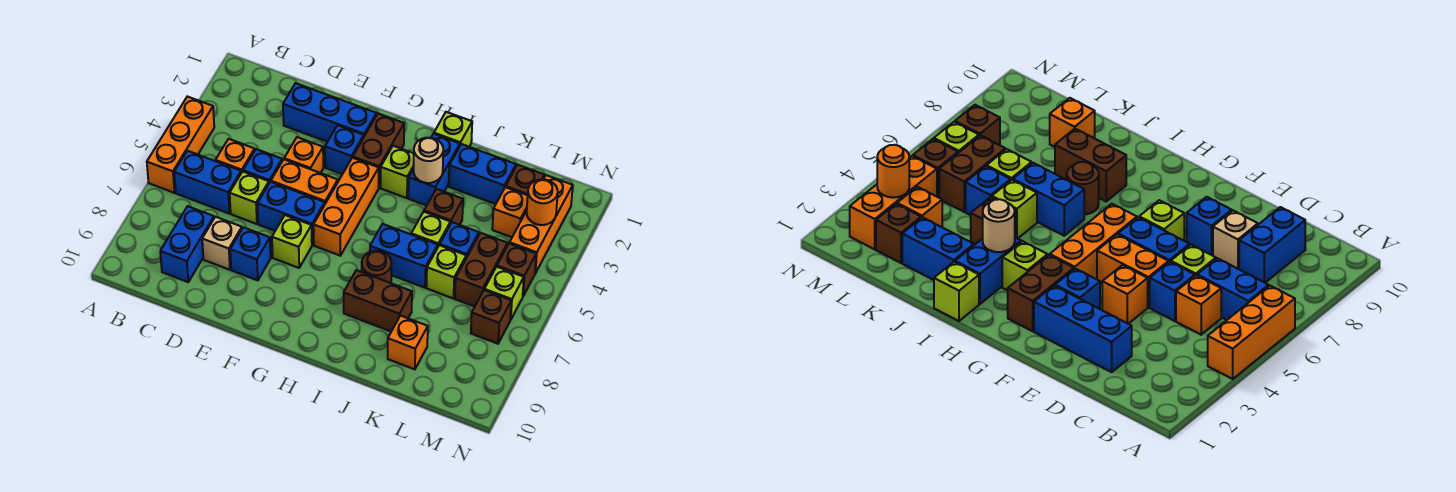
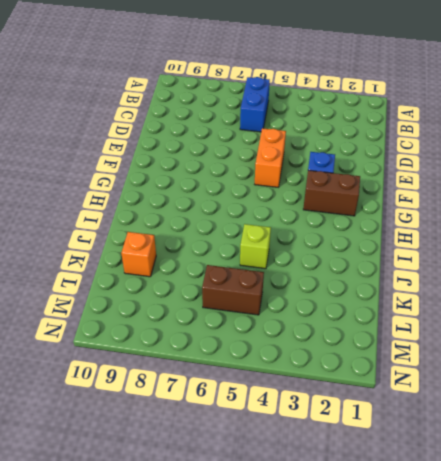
none -> orange brick A4:A6 level 1
none -> orange brick C5 level 1
none -> blue brick C8:C9 level 1
none -> blue brick D2:F2 level 1

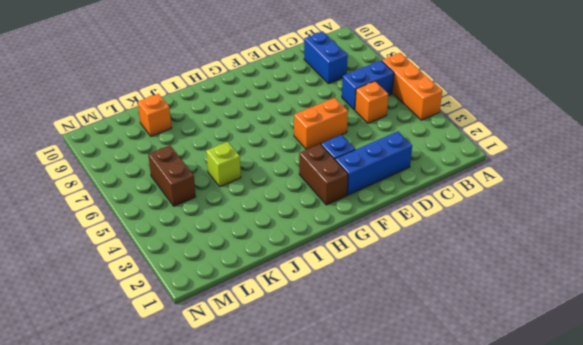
none -> blue brick D5 level 1
none -> lime brick D6 level 1
none -> tan brick D8 level 1
none -> orange brick E4 level 1

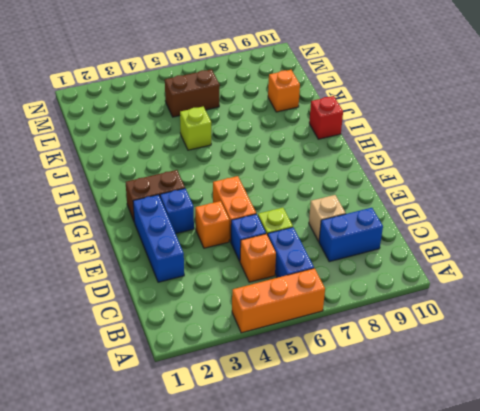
red brick I10 level 1 -> none
none -> blue brick E6:F6 level 1
none -> blue brick E8 level 1
none -> lime brick F7 level 1
none -> orange brick G4:G6 level 1

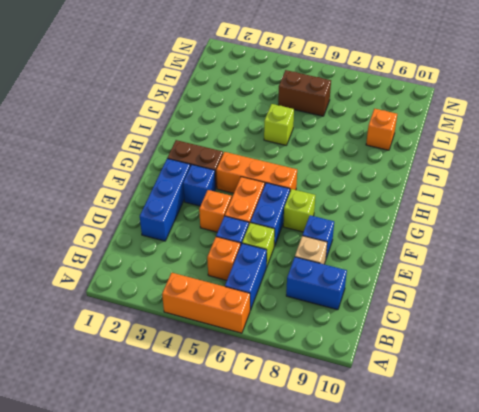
none -> lime brick H3 level 1
none -> lime brick I1 level 1
none -> blue brick I2:I3 level 1
none -> blue brick I6:J6 level 1

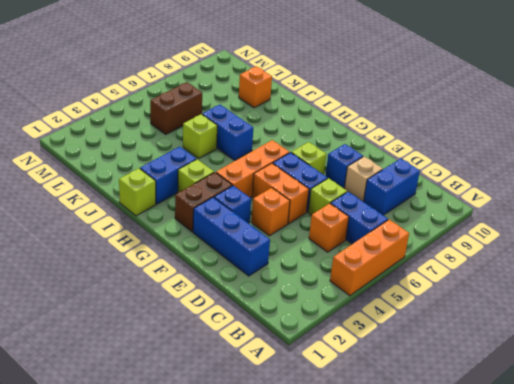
none -> blue brick D5 level 1
none -> brown round brick I7 level 1
none -> brown brick I8:J8 level 1
none -> blue brick J2:K2 level 1

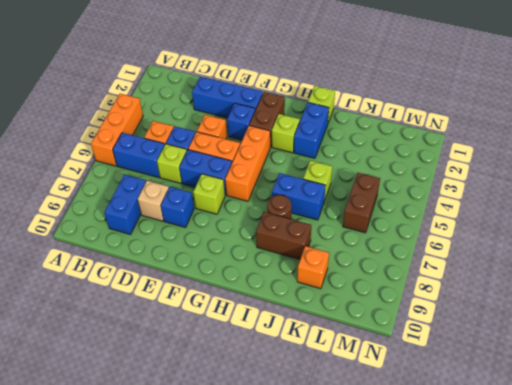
none -> blue brick J2:K2 level 1
none -> brown brick J4 level 1
none -> blue brick K5 level 1
none -> lime brick K6 level 1

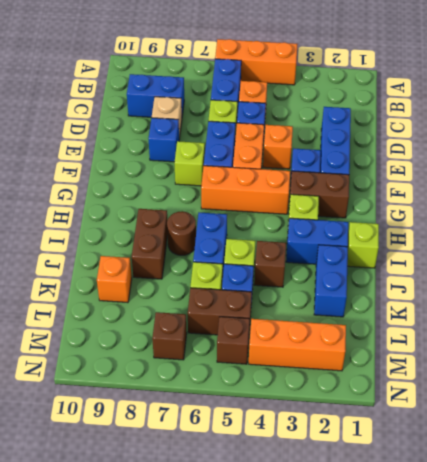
none -> brown brick L2 level 1
none -> orange brick L3 level 1
none -> lime brick M6 level 1
none -> tan round brick I3 level 2

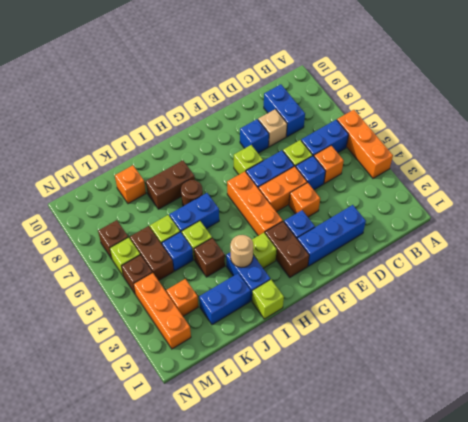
none -> brown brick L2 level 1
none -> orange round brick M3 level 2

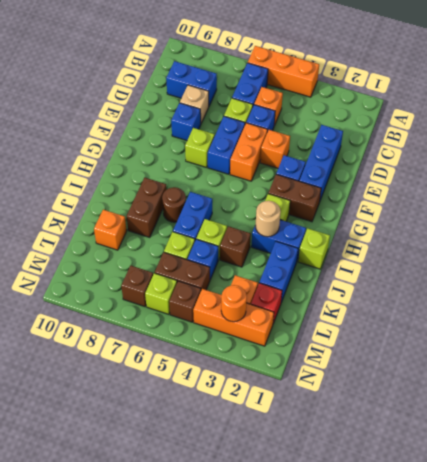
red brick L2 level 1 -> brown brick L2 level 1
none -> orange brick G4:G6 level 1

